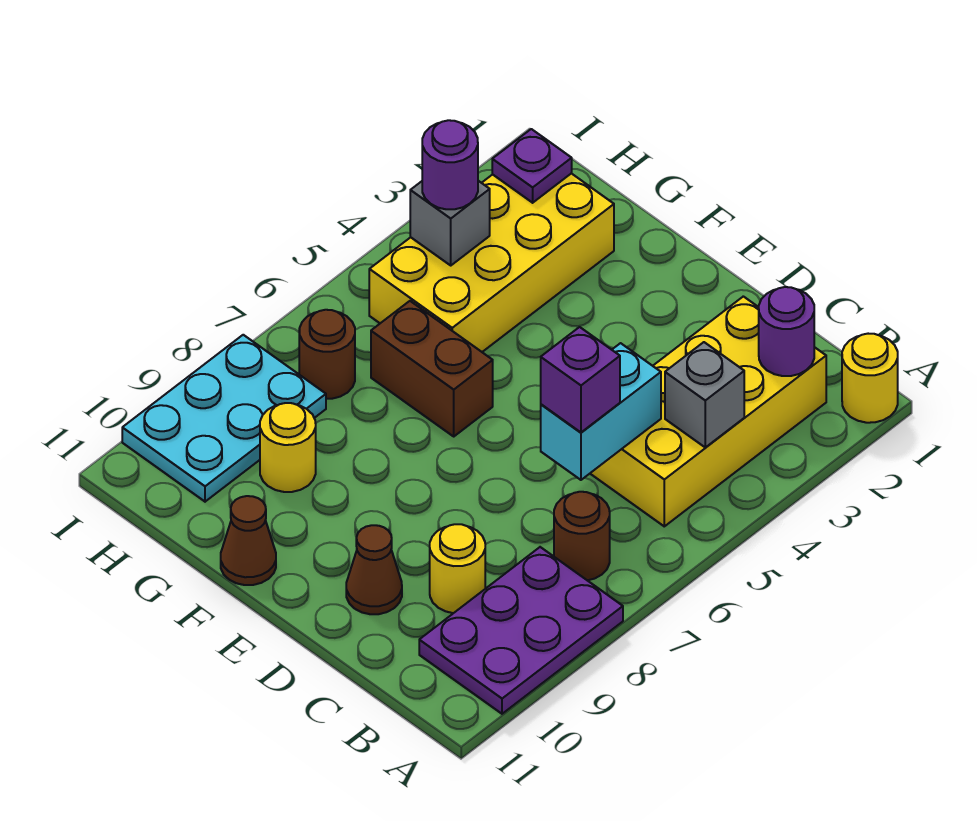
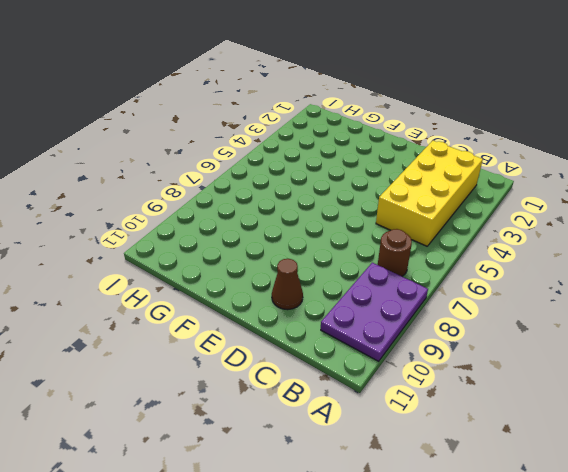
none -> yellow round brick A1 level 1
none -> yellow round brick C9 level 1
none -> brown brick F6:G6 level 1

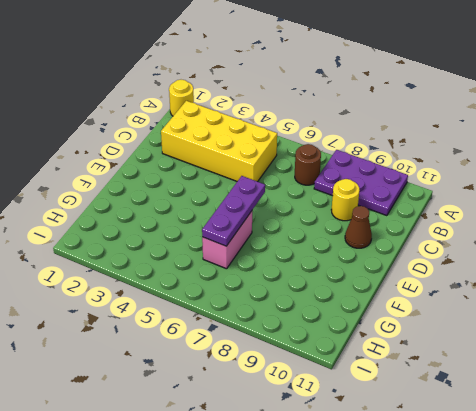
purple plate E6:G6 level 2 -> none
pink brick F6:G6 level 1 -> brown brick F6:G6 level 1
none -> brown cone F11 level 1
none -> yellow brick G2:H5 level 1
none -> yellow round brick G9 level 1

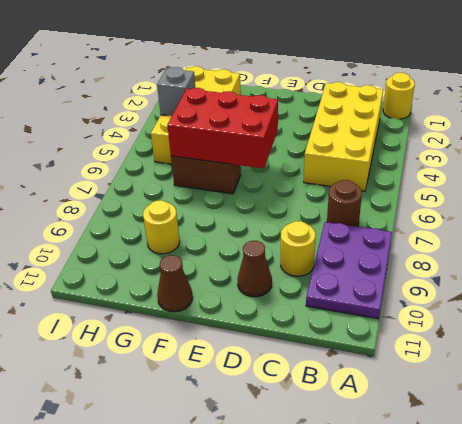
red brick E5:G6 level 2 -> none
none -> brown round brick H7 level 1
none -> cyan plate H8:I10 level 1
none -> purple round brick B2 level 2

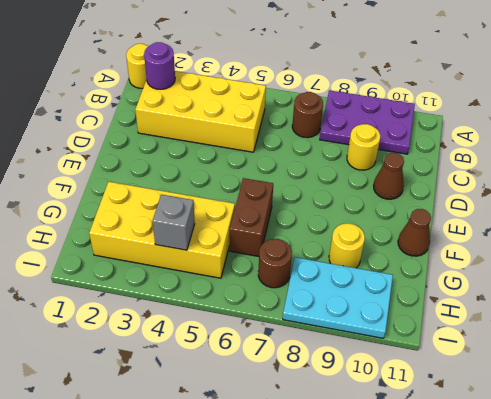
none -> grey brick B4 level 2
none -> cyan brick C5:C6 level 2
none -> purple plate H2 level 2

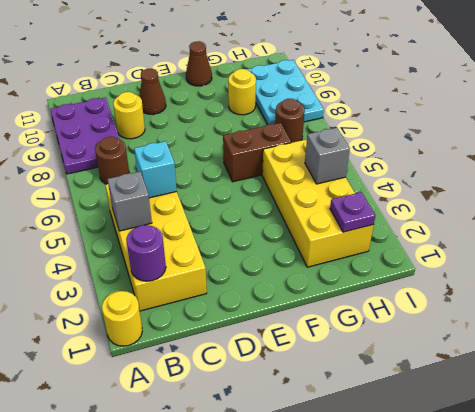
cyan brick C5 level 2 -> cyan brick C5:C6 level 2
none -> purple brick C6 level 3
none -> purple round brick H4 level 3

